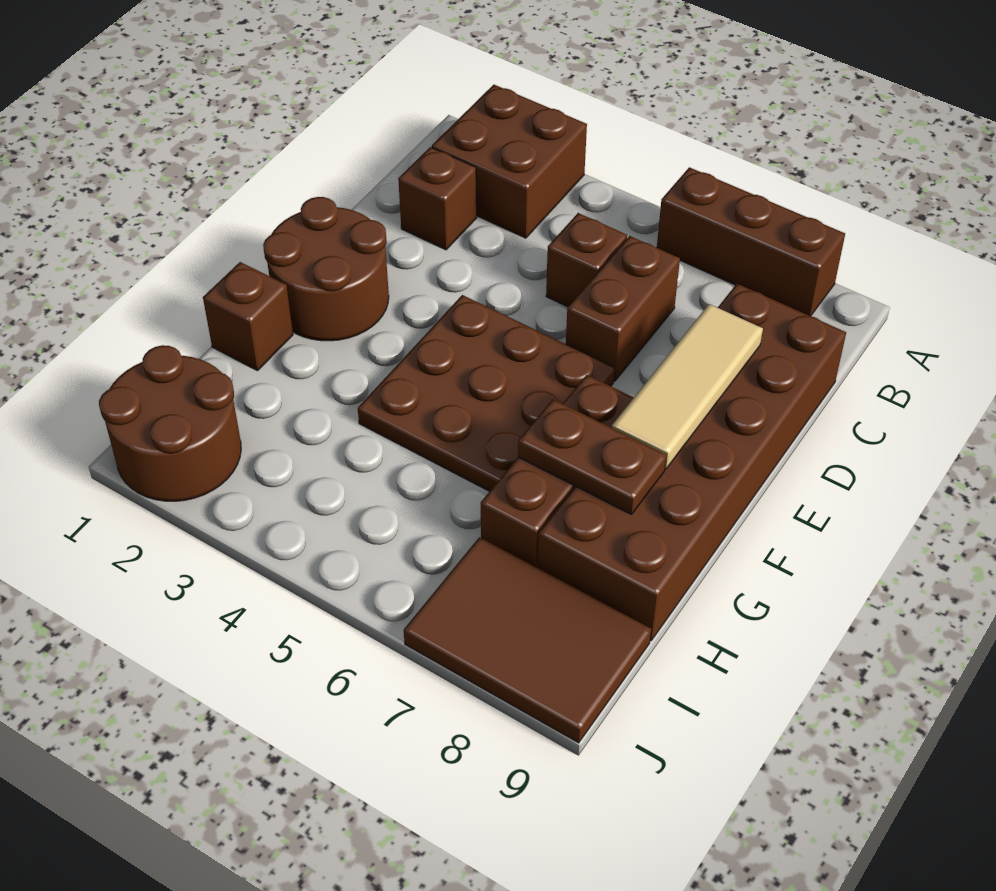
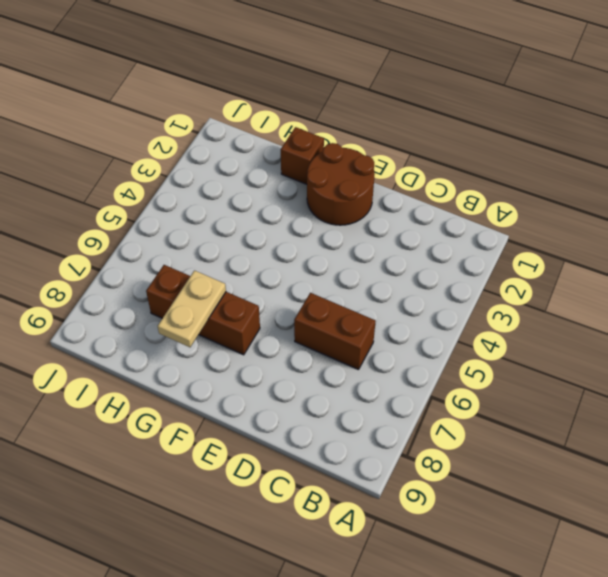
tan plate G7:G8 level 2 -> brown plate G7:G8 level 2
none -> brown brick A2:B3 level 1
none -> brown brick A6:A8 level 1
none -> brown brick C2 level 1

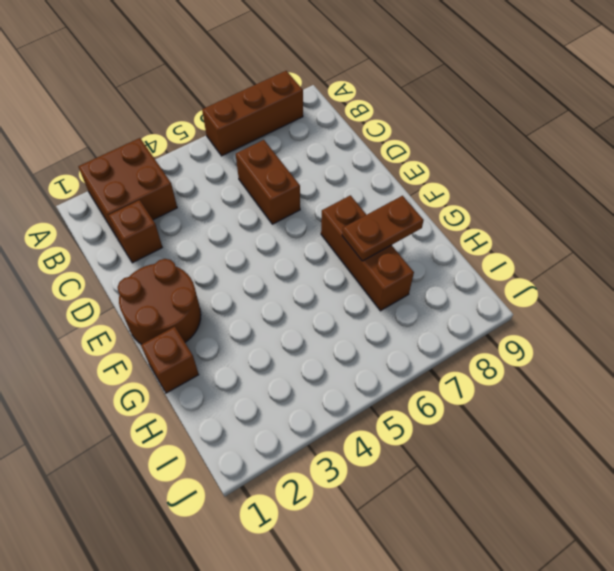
none -> brown brick C5 level 1
none -> brown brick C8:H9 level 1
none -> brown plate E4:G6 level 1

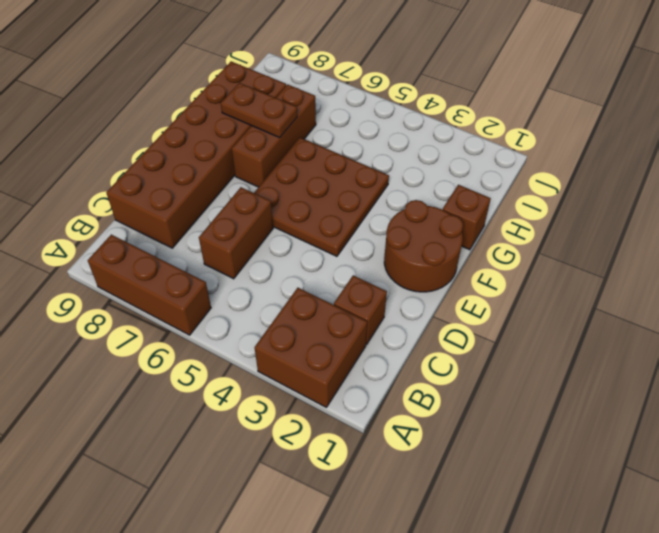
none -> brown brick C5 level 1
none -> brown round brick I1:J2 level 1
none -> brown tile I7:J9 level 1

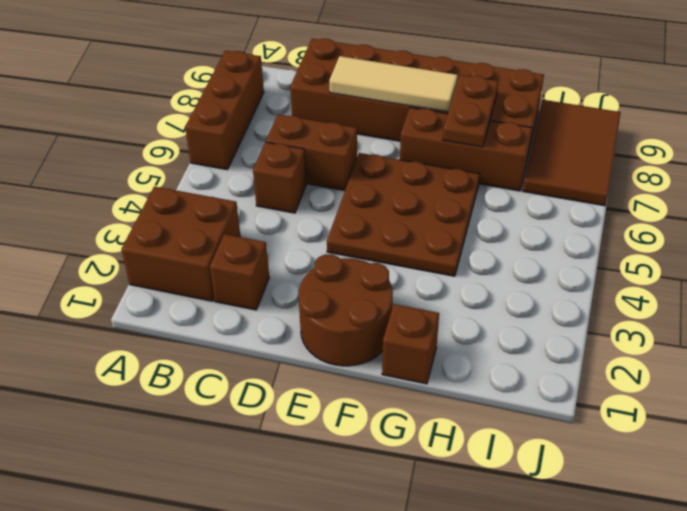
none -> brown round brick I1:J2 level 1

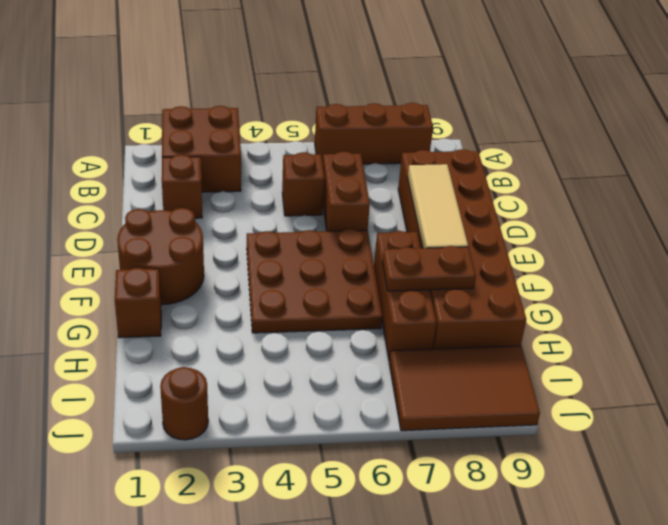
brown round brick J2 level 1 -> brown round brick I1:J2 level 1

